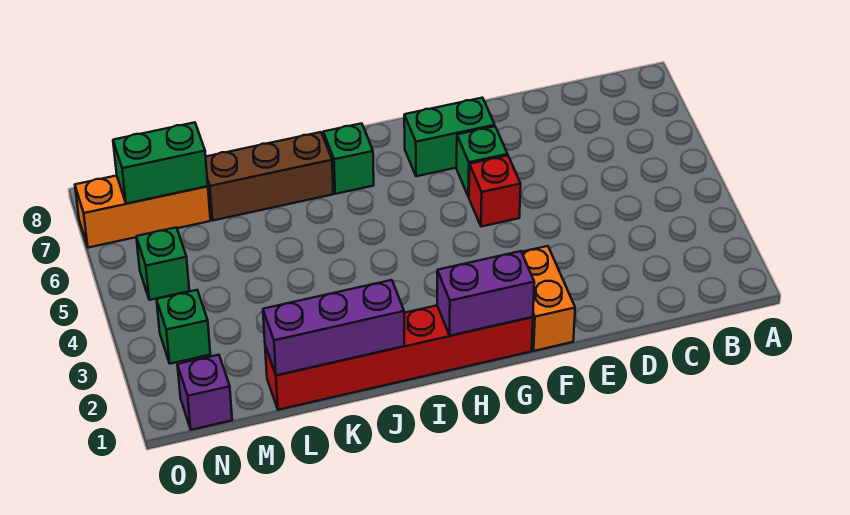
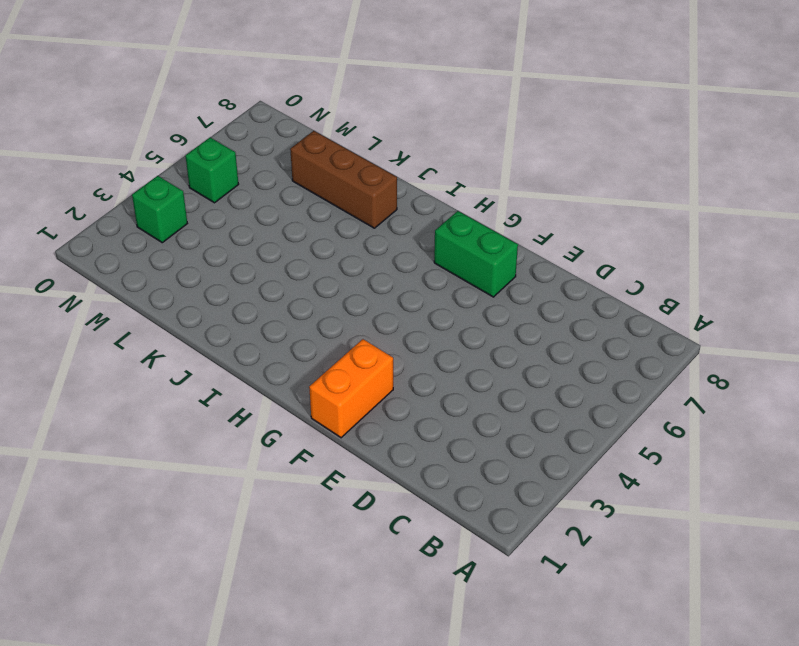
none -> red brick F5 level 1
none -> green brick F6 level 1
none -> red brick G1:L1 level 1

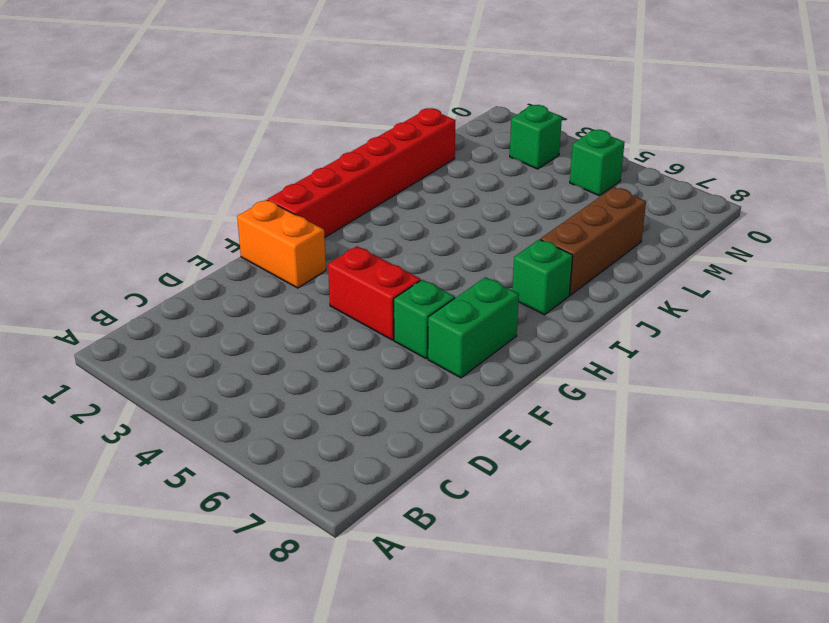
red brick F4:F5 level 1 -> red brick F5 level 1
none -> orange brick M7:O7 level 1
none -> purple brick N1 level 1
none -> purple brick G1:H1 level 2

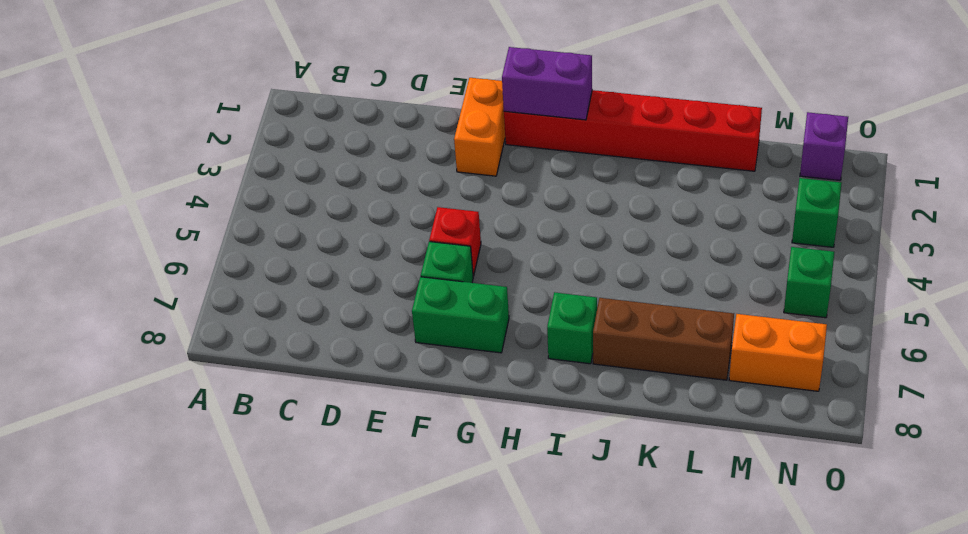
orange brick M7:N7 level 1 -> orange brick M7:O7 level 1
none -> purple brick J1:L1 level 2
none -> green brick M7:N7 level 2

